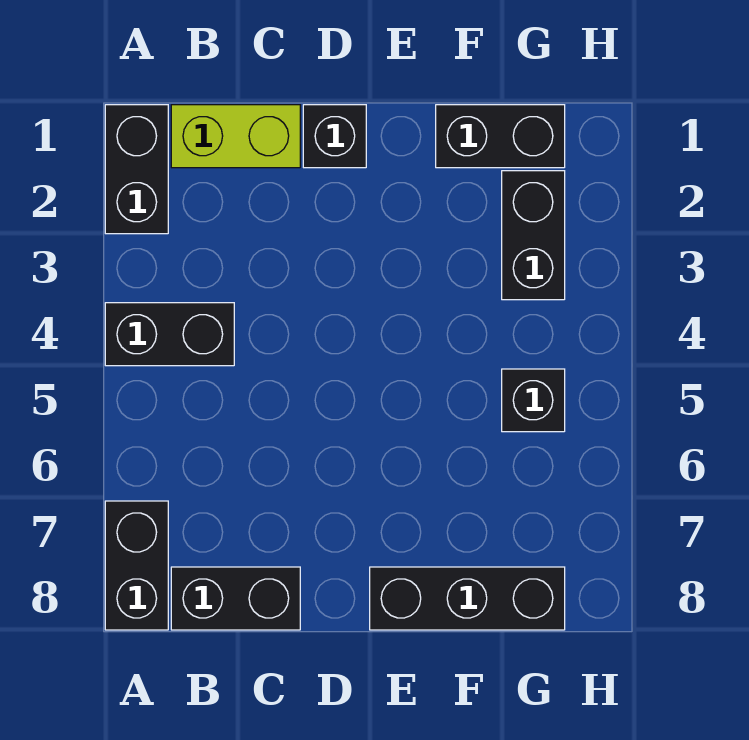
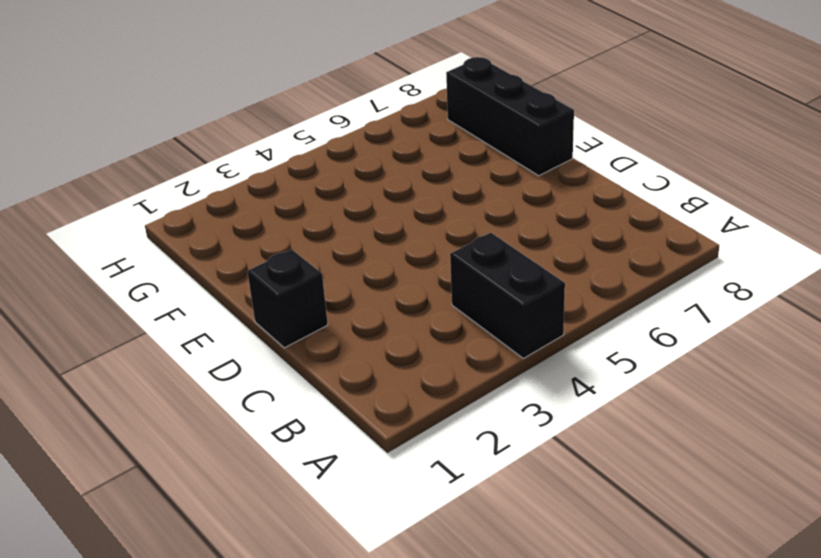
none -> black brick A1:A2 level 1
none -> black brick A7:A8 level 1

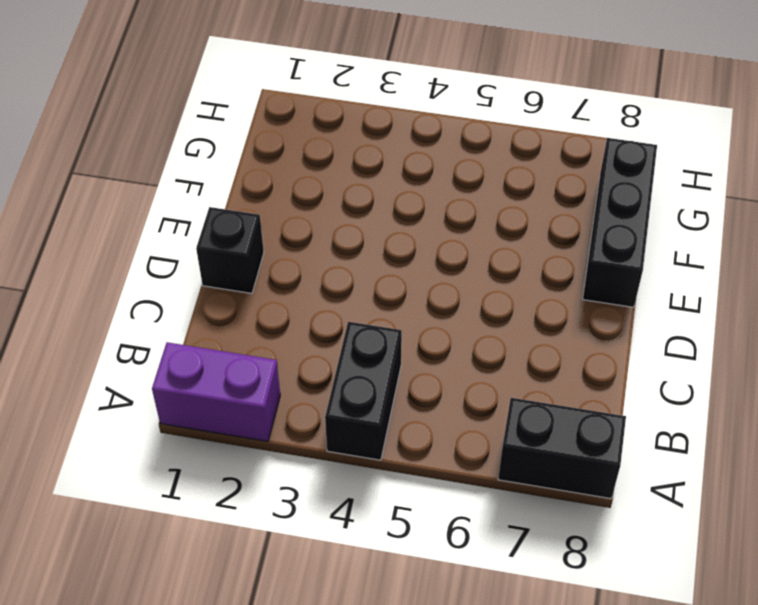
purple brick A1:A2 level 1 -> black brick A1:A2 level 1
none -> lime brick B1:C1 level 1
none -> black brick B8:C8 level 1

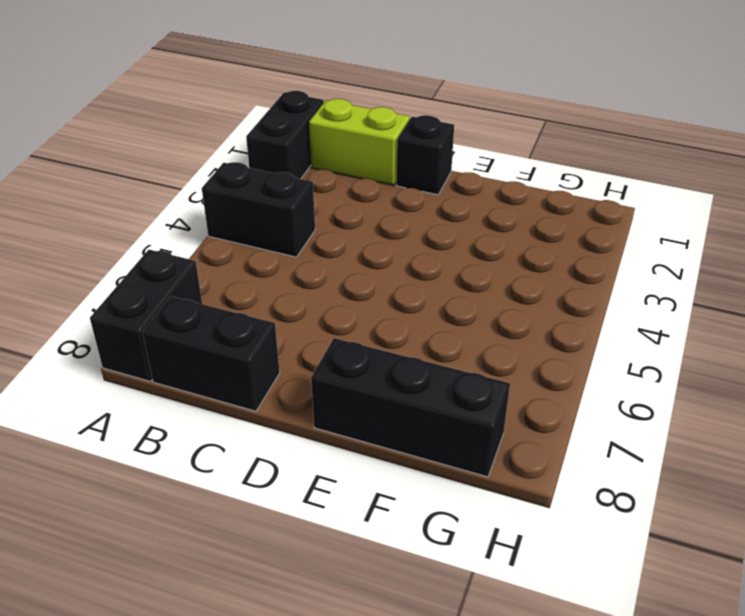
none -> black brick F1:G1 level 1
none -> black brick G2:G3 level 1

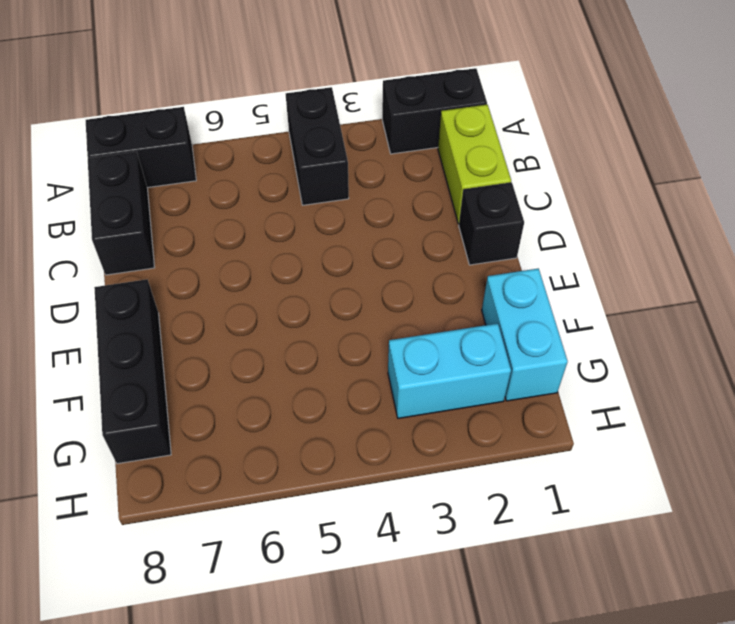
cyan brick F1:G1 level 1 -> black brick F1:G1 level 1
cyan brick G2:G3 level 1 -> black brick G2:G3 level 1
none -> black brick G5 level 1

